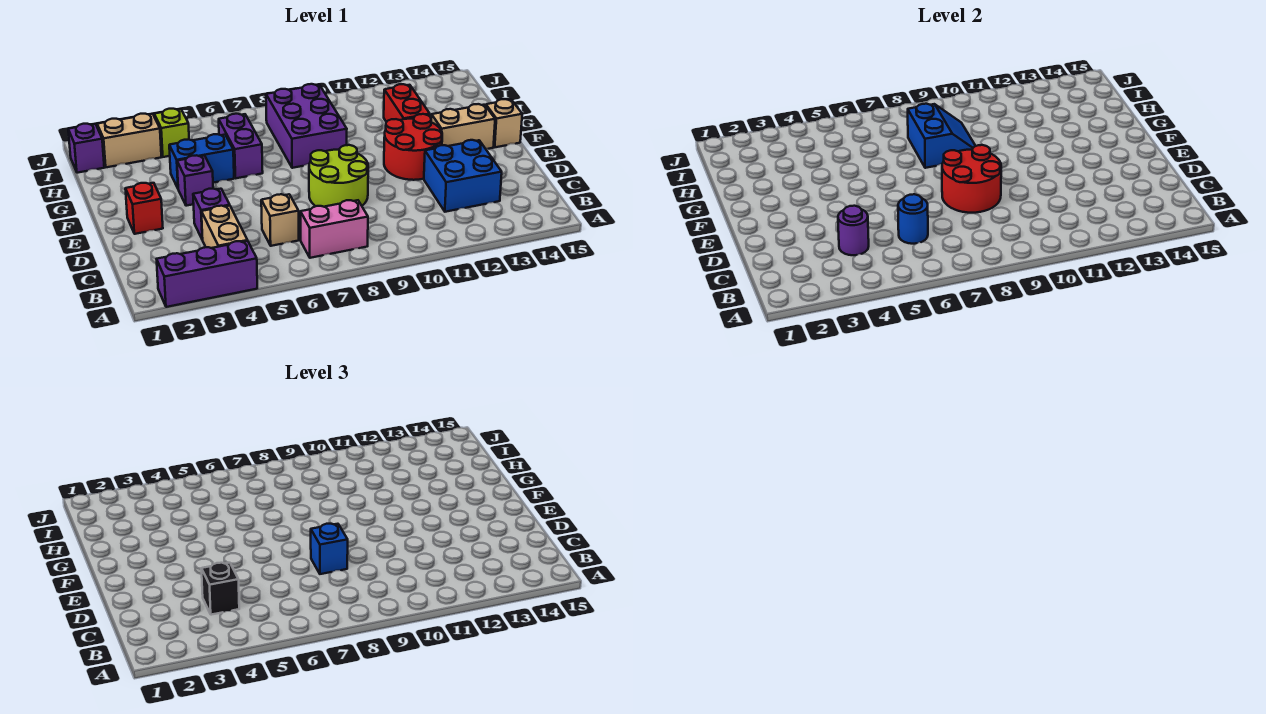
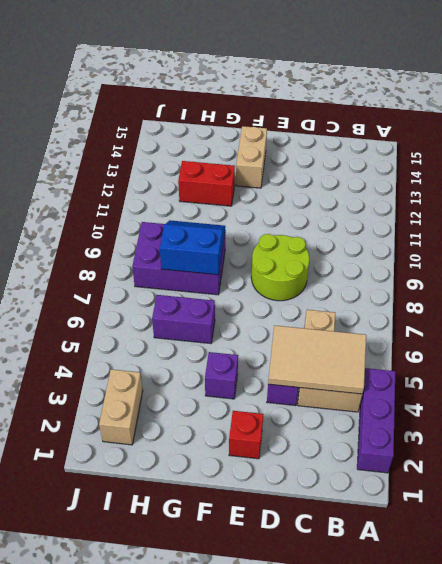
tan tile B4:D5 level 2 -> purple round brick C4 level 2
none -> pink brick B7:B8 level 1
none -> blue brick C12:D13 level 1
none -> red round brick E11:F12 level 1

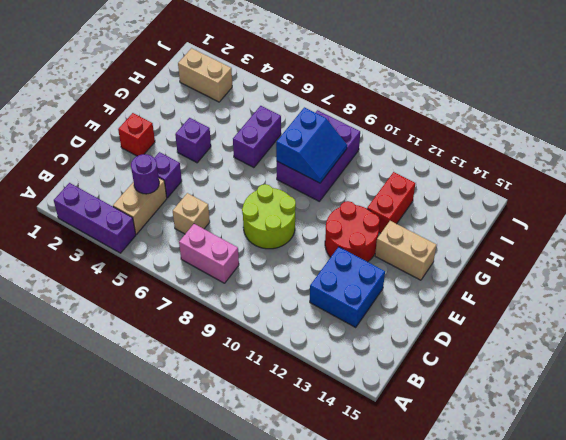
none -> tan brick F15 level 1
none -> blue brick G4:G5 level 1
none -> purple brick I1 level 1

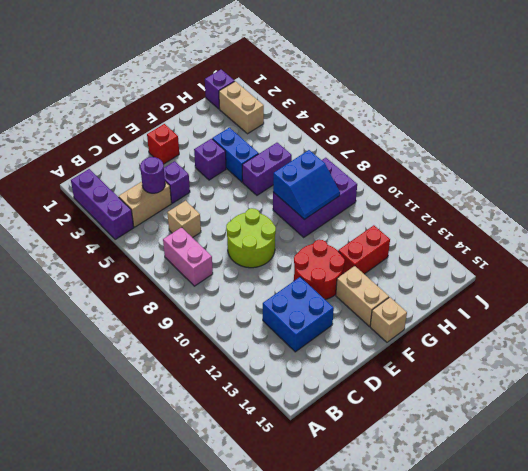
none -> lime brick I4 level 1
none -> blue round brick C6 level 2
none -> red round brick D8:E9 level 2

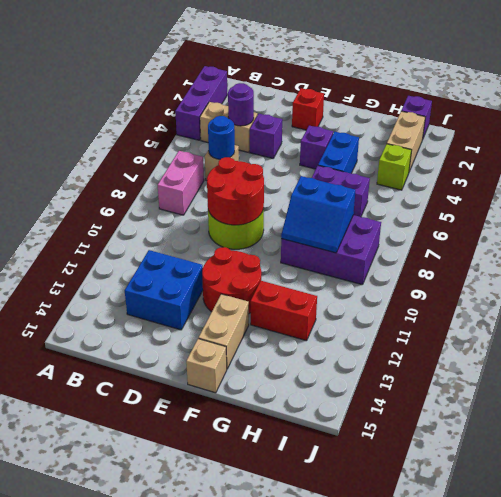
none -> black brick C4 level 3
none -> blue brick D8 level 3

